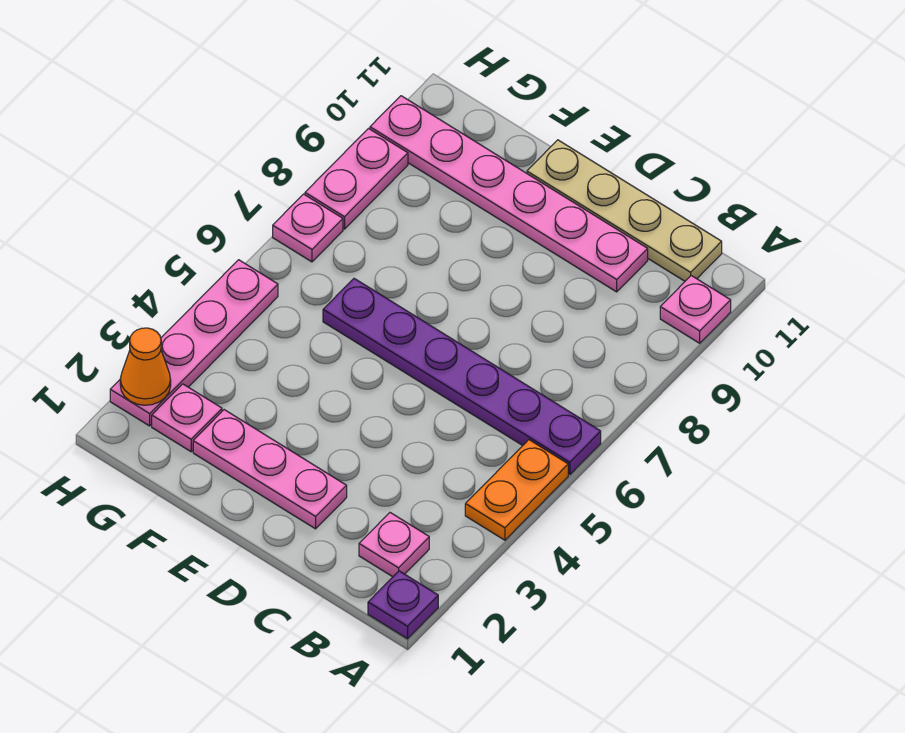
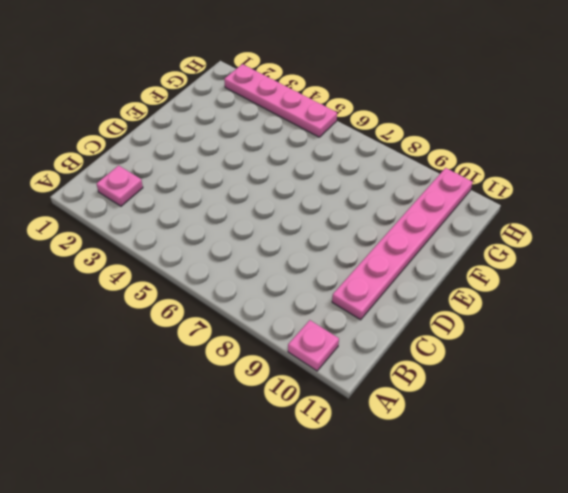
none -> purple plate A1 level 1
none -> orange plate A4:A5 level 1
none -> purple plate A6:F6 level 1

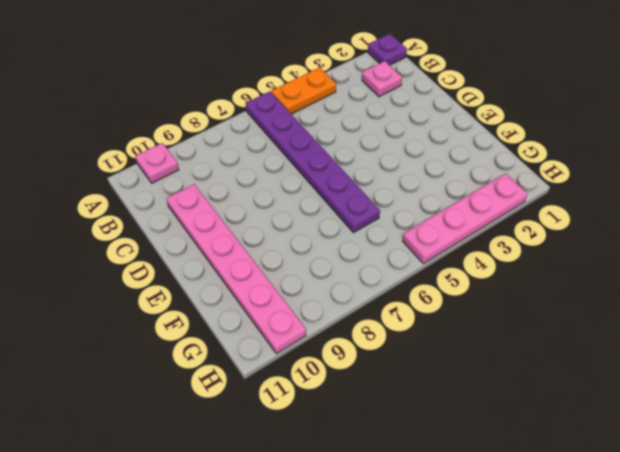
none -> tan plate B11:E11 level 1
none -> pink plate D2:F2 level 1
none -> pink plate G2 level 1

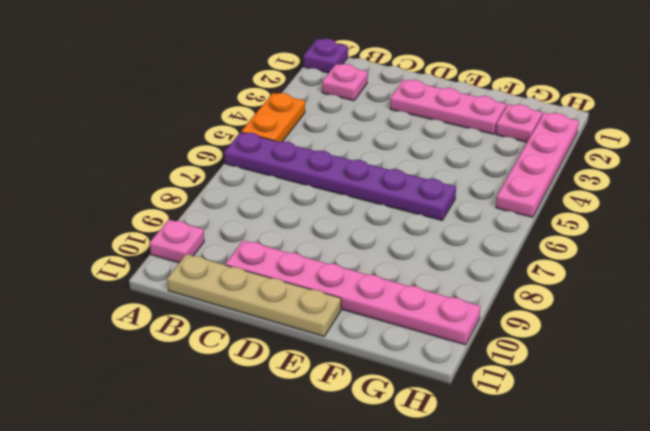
none -> pink plate H7 level 1
none -> pink plate H8:H9 level 1
none -> orange cone H2 level 2

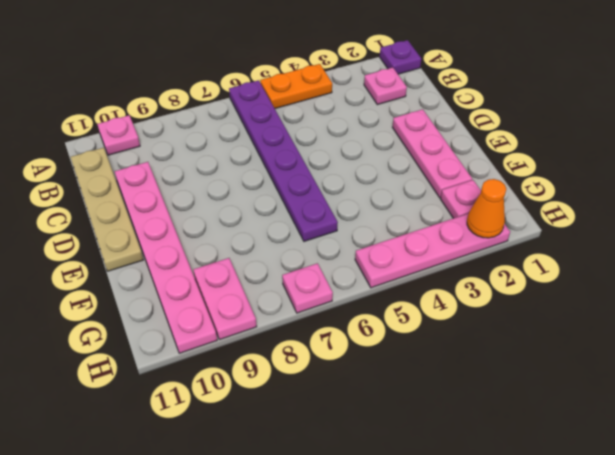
pink plate G9:H9 level 1 -> pink plate H8:H9 level 1

